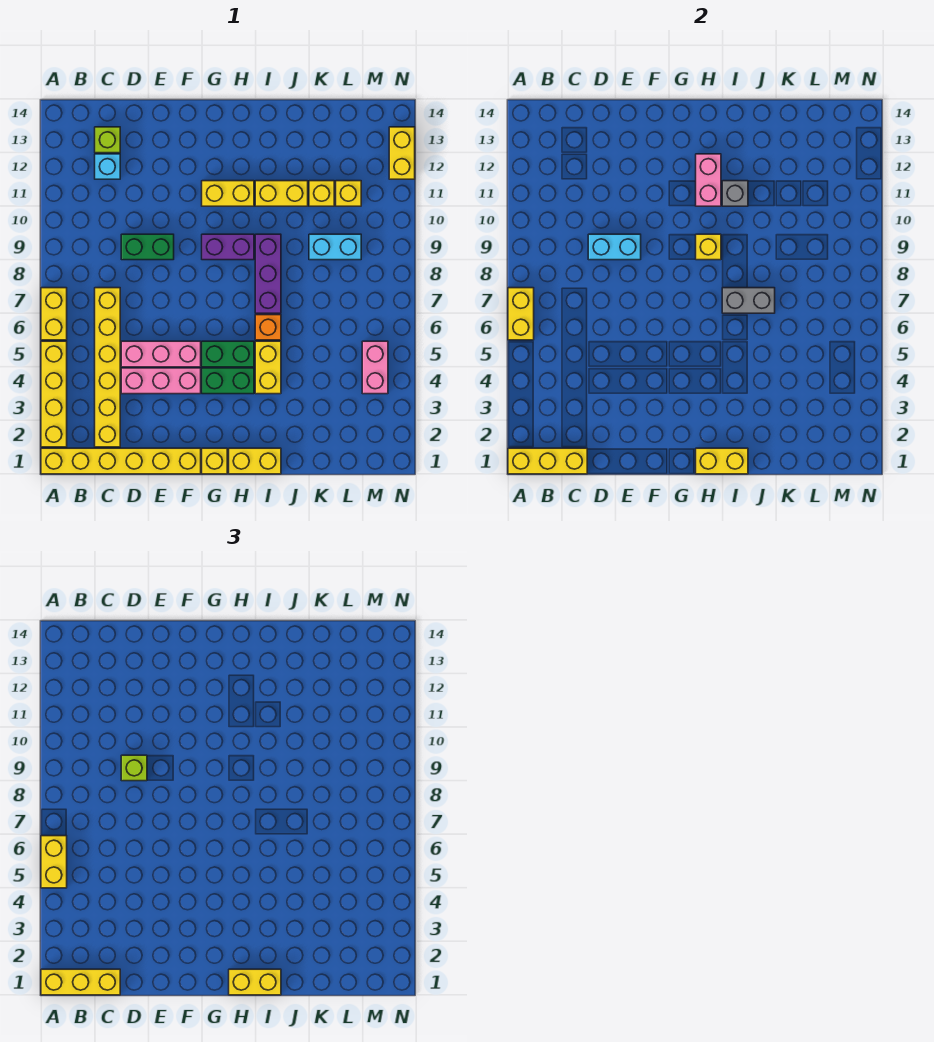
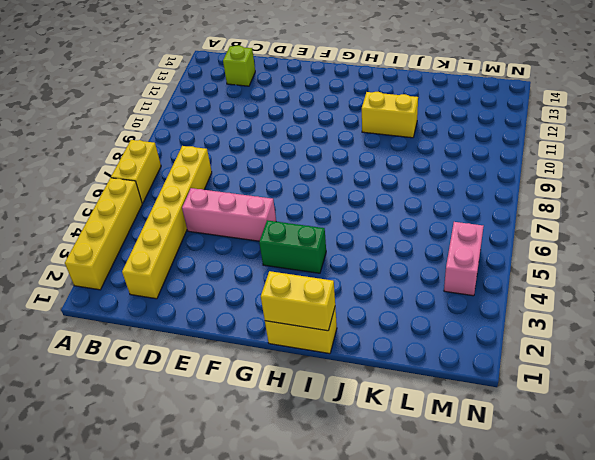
none -> yellow brick A1:F1 level 1
none -> cyan brick C12 level 1
none -> pink brick D4:F4 level 1
none -> green brick D9:E9 level 1

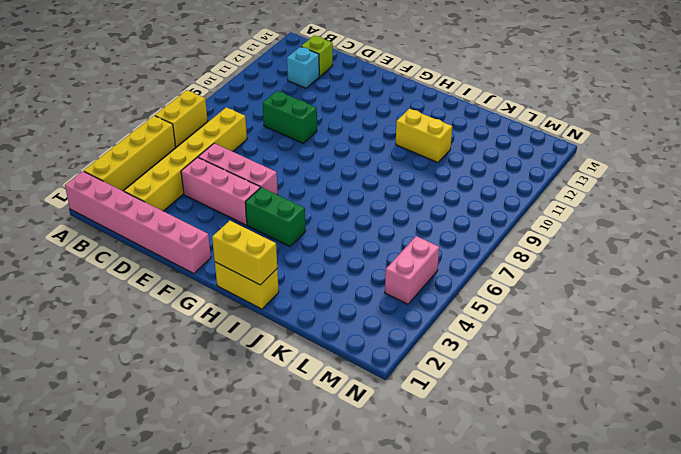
pink brick A1:F1 level 1 -> yellow brick A1:F1 level 1
none -> yellow brick G1 level 1
none -> green brick G5:H5 level 1
none -> purple brick G9:H9 level 1
none -> yellow brick G11:H11 level 1

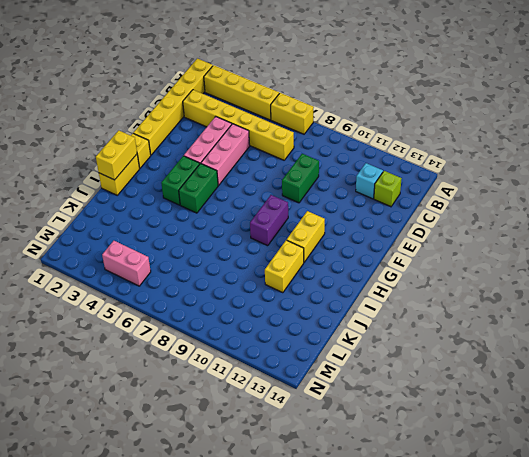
none -> yellow brick I4:I5 level 1
none -> orange brick I6 level 1
none -> purple brick I7:I9 level 1
none -> cyan brick K9:L9 level 1

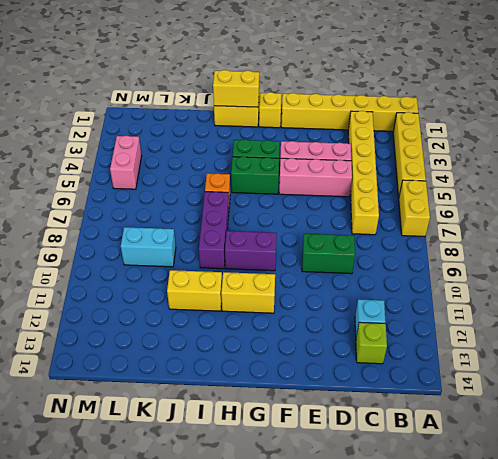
none -> yellow brick I4:I5 level 1
none -> yellow brick K11 level 1
none -> yellow brick L11 level 1
none -> yellow brick N12:N13 level 1

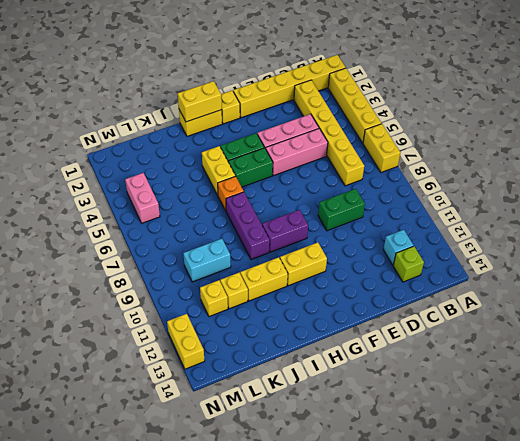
none -> yellow brick A1:C1 level 2
none -> yellow brick A6:A7 level 2
none -> cyan brick D9:E9 level 2
none -> yellow brick H9 level 2

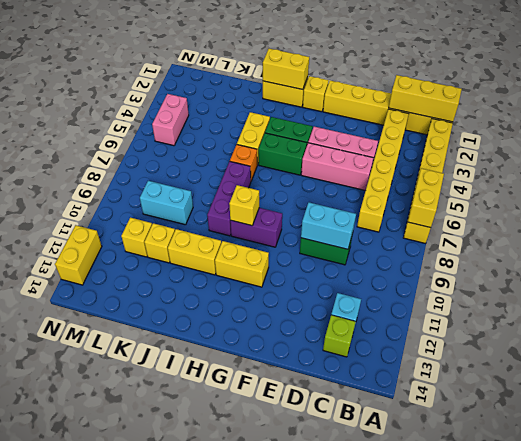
none -> pink brick H11:H12 level 2
none -> grey brick I7:J7 level 2
none -> grey brick I11 level 2
none -> yellow brick A1:C1 level 3

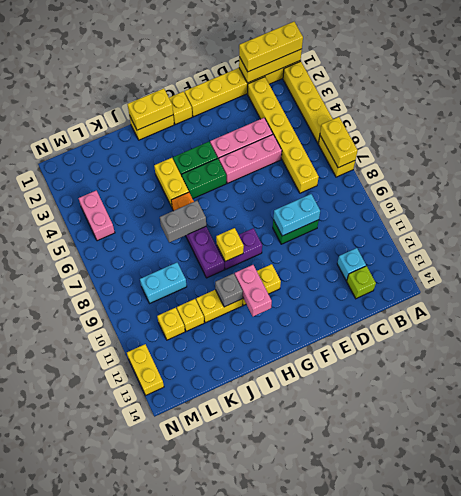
none -> yellow brick A5:A6 level 3
none -> lime brick D9 level 3
none -> yellow brick H1:I1 level 3

